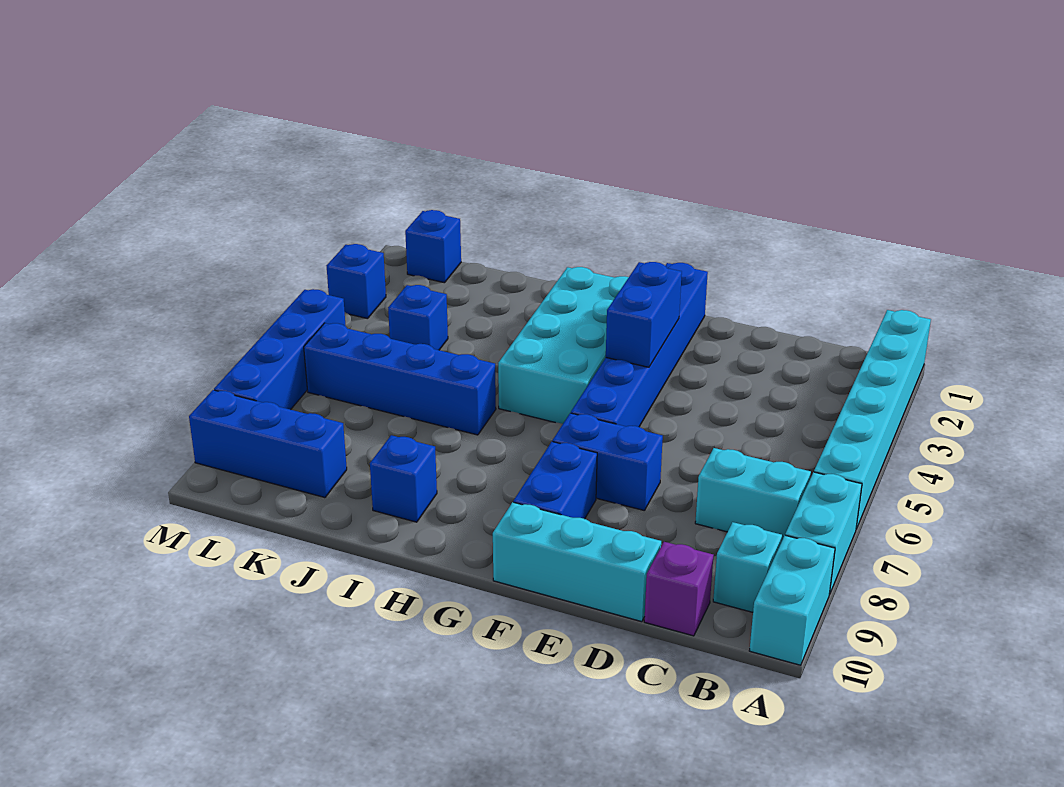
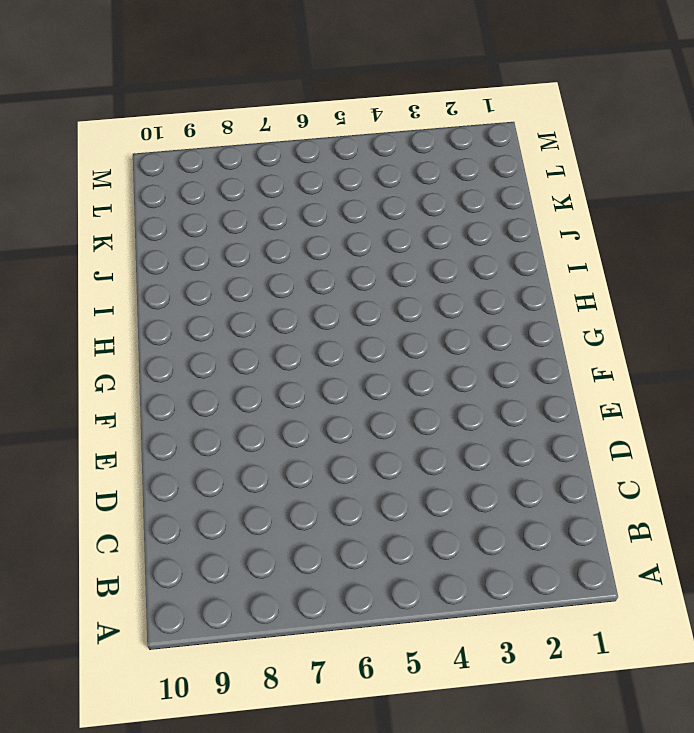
none -> cyan brick A1:A6 level 1
none -> cyan brick A7:A8 level 1
none -> cyan brick A9:A10 level 1

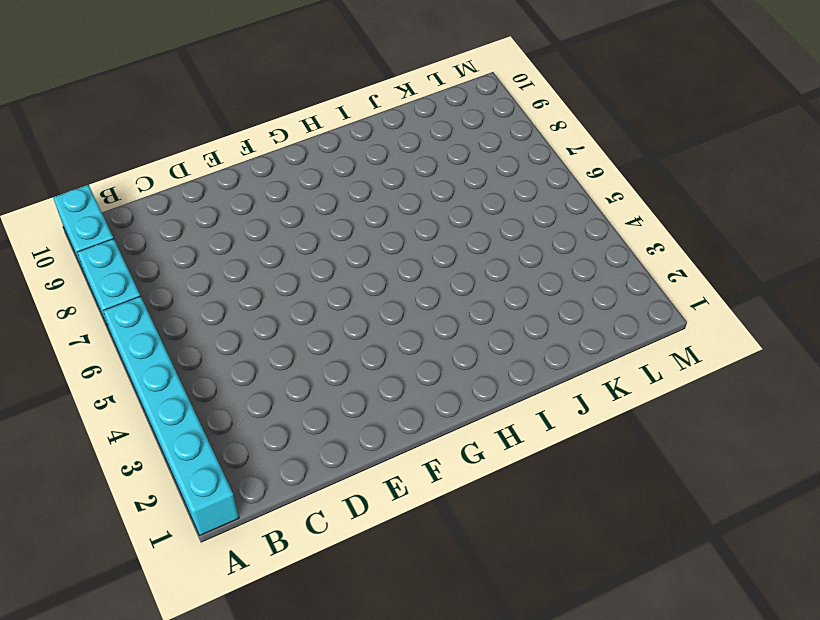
none -> cyan brick B7:C7 level 1
none -> cyan brick B9 level 1
none -> purple brick C10 level 1

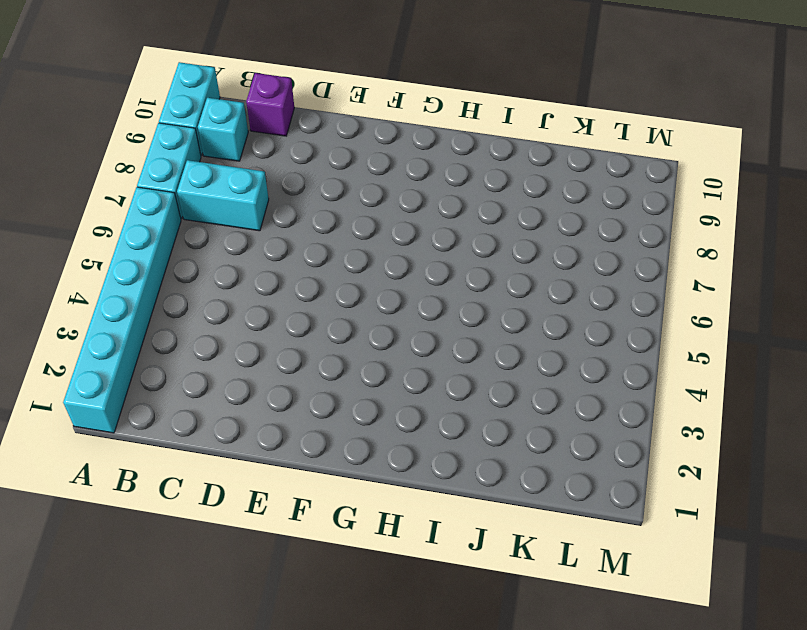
none -> cyan brick D10:F10 level 1
none -> blue brick E7:F7 level 1
none -> blue brick F1:F6 level 1

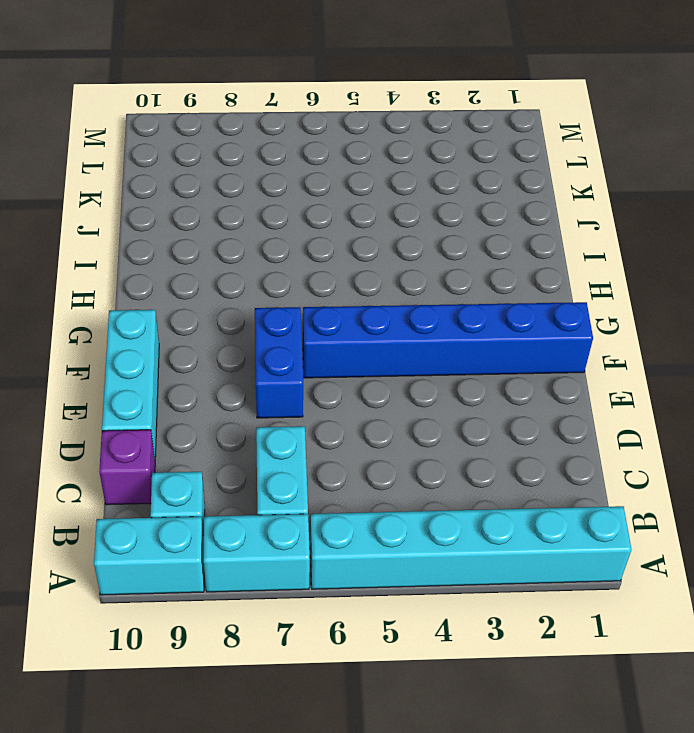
none -> blue brick F8:F9 level 1
none -> cyan brick G2:H5 level 1
none -> blue brick I6:L6 level 1

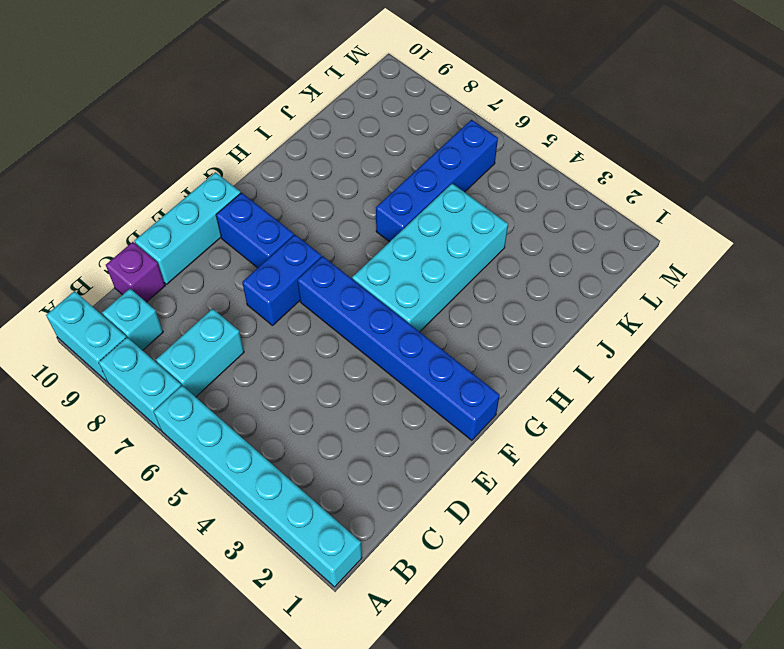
cyan brick G4:J5 level 1 -> cyan brick G2:H5 level 1
none -> blue brick I9 level 1
none -> blue brick K4 level 1
none -> blue brick K9:M9 level 1

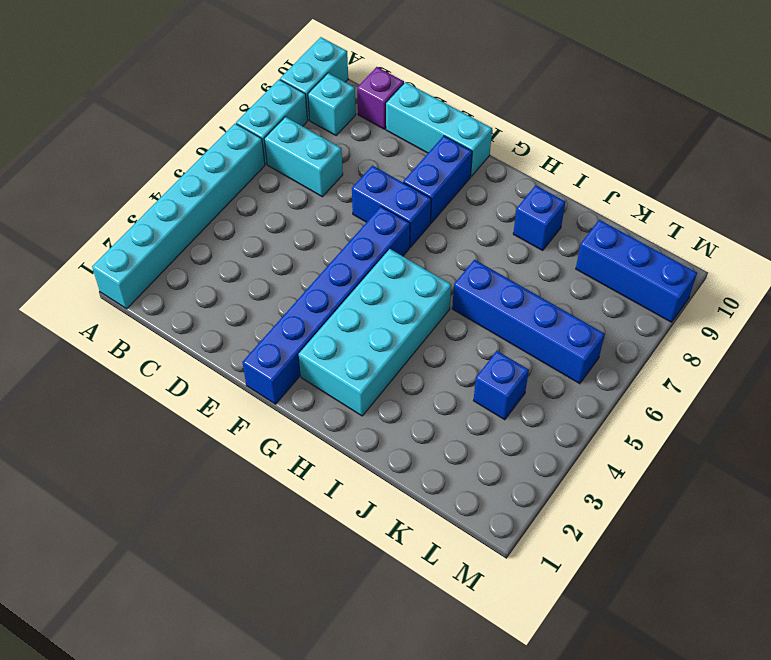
none -> blue brick L1 level 1
none -> blue brick M3 level 1
none -> blue brick M5:M8 level 1

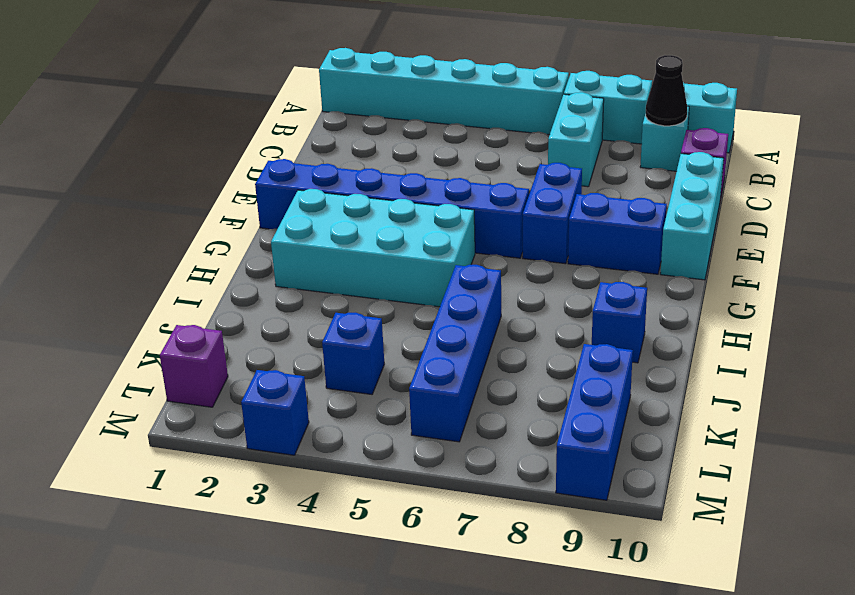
black cone B9 level 2 -> none
purple brick L1 level 1 -> blue brick L1 level 1
none -> blue brick M5:M8 level 1
none -> blue brick F3:F4 level 2

